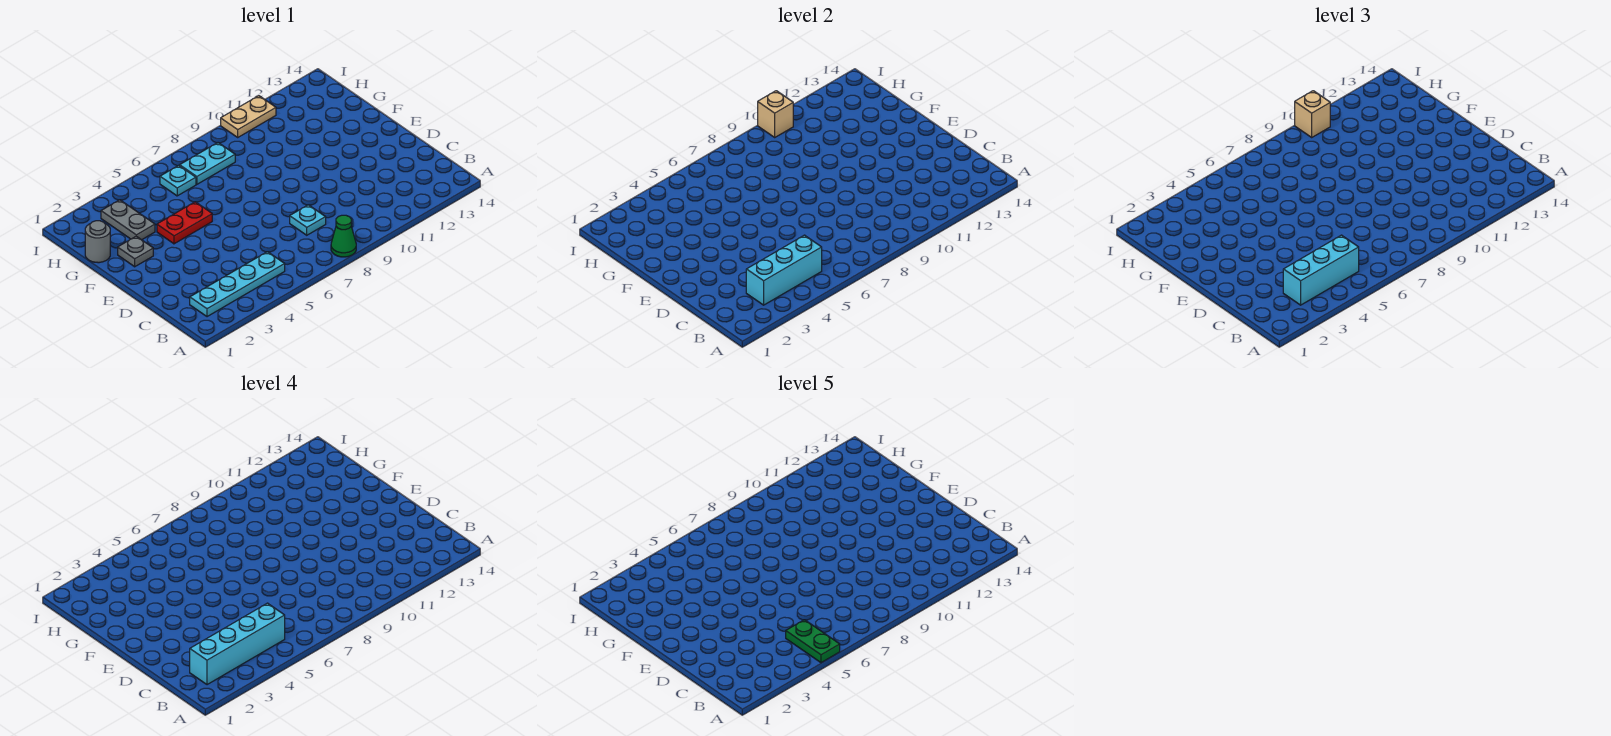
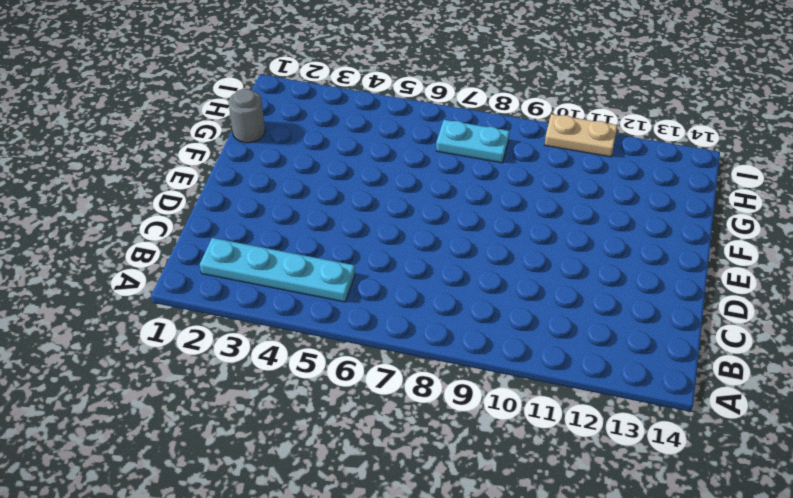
none -> green cone A8 level 1
none -> cyan plate C8 level 1
none -> grey plate F2 level 1

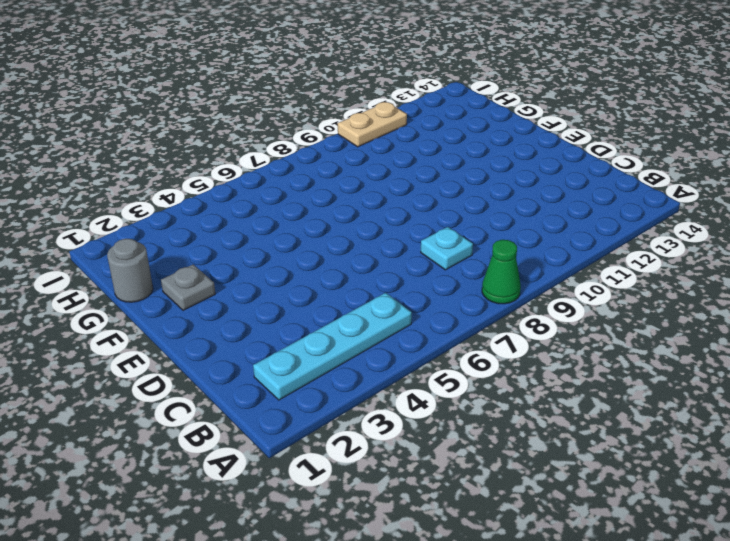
none -> red plate F4:F5 level 1
none -> grey plate G3:H3 level 1
none -> cyan plate H6 level 1

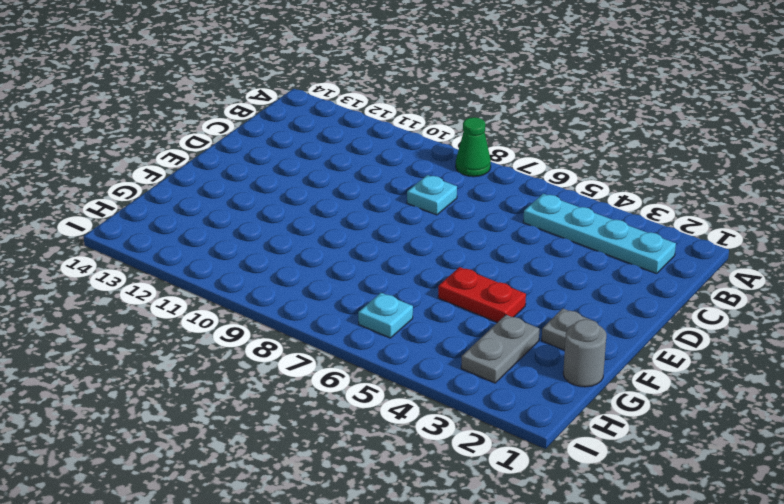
none -> cyan plate H7:H8 level 1
none -> tan plate I10:I11 level 1
none -> cyan brick B3:B5 level 2

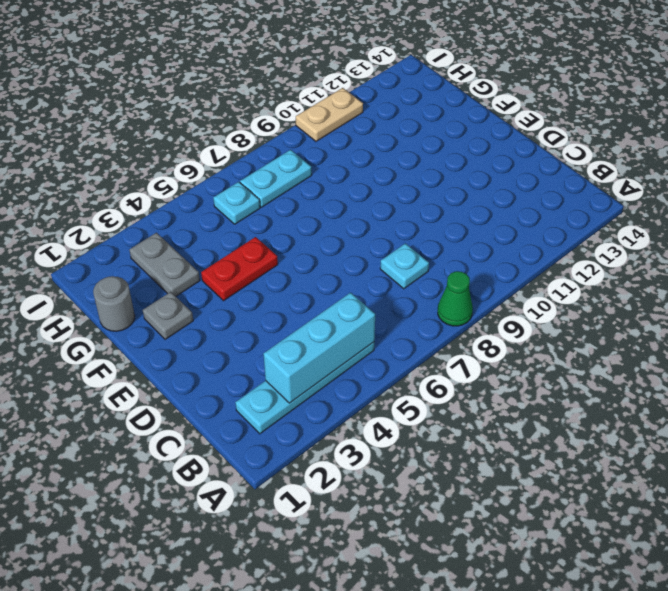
none -> tan brick I10 level 2
none -> cyan brick B3:B5 level 3
none -> tan brick I10 level 3

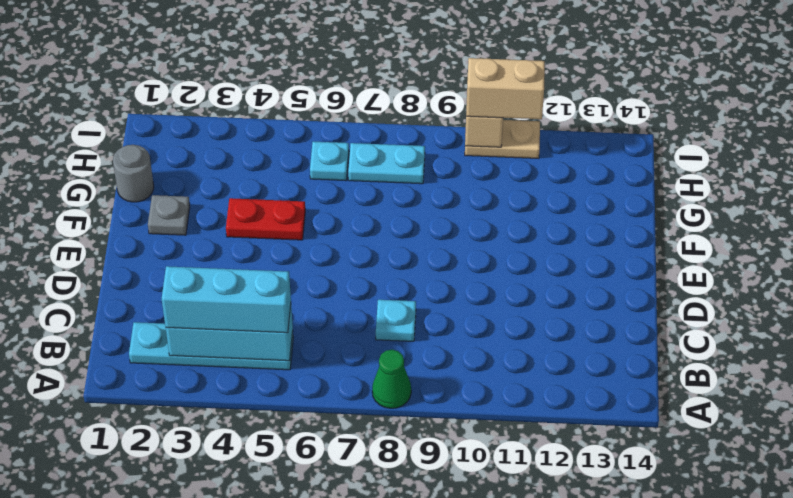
tan brick I10:I11 level 3 -> tan brick I10 level 3
none -> grey plate G3:H3 level 1
none -> cyan brick B2:B5 level 4
none -> green plate A5:B5 level 5

